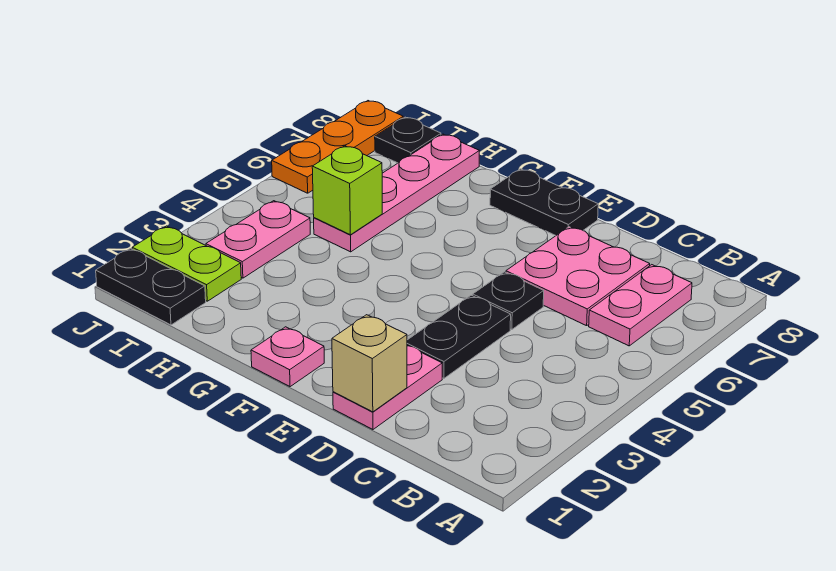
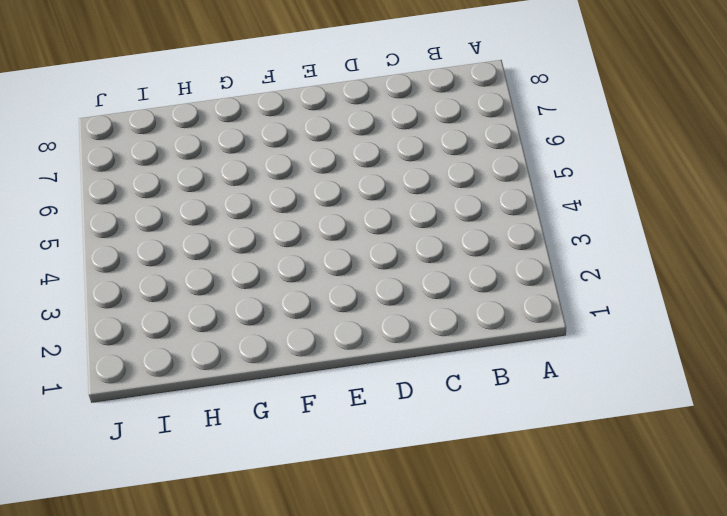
none -> pink plate B6:B7 level 1
none -> pink plate C6:D7 level 1
none -> pink plate D1:D2 level 1

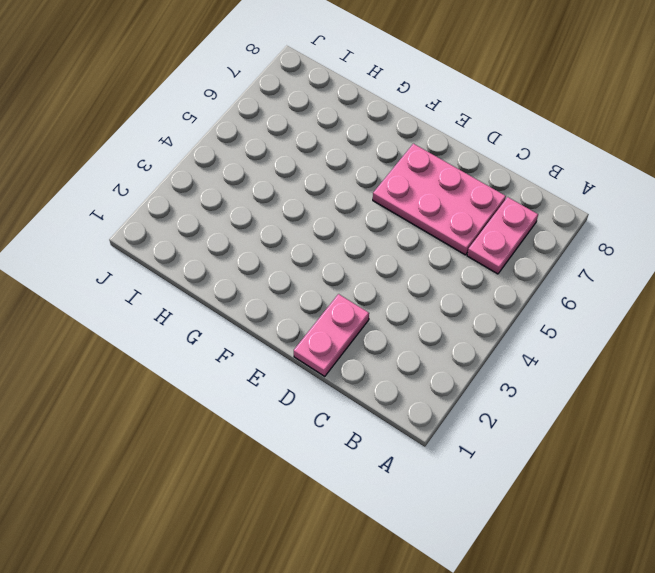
pink plate C6:E7 level 1 -> pink plate C6:D7 level 1
none -> black plate D3:D4 level 1
none -> black plate D5 level 1
none -> black plate E8:F8 level 1

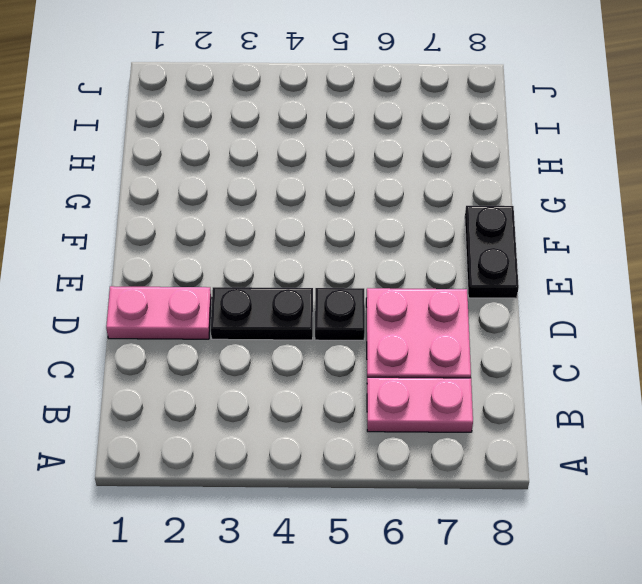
none -> pink plate F1 level 1
none -> pink plate H5:H8 level 1
none -> black plate I1:J1 level 1

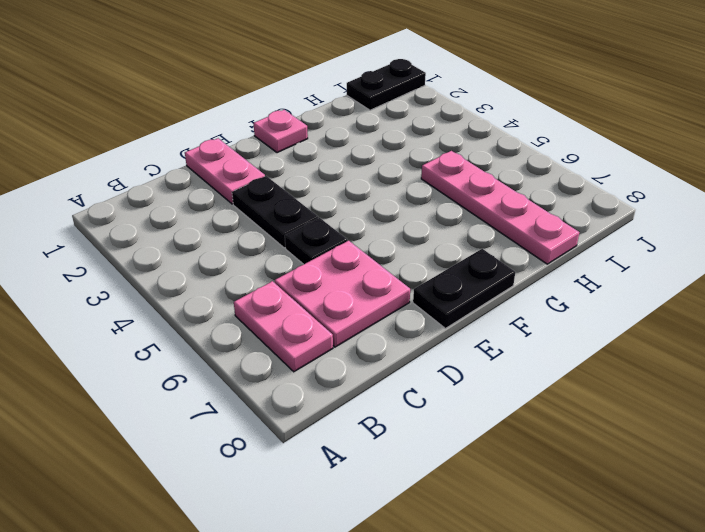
none -> lime plate I2:J2 level 1
none -> pink plate I3:I4 level 1
none -> black plate I8 level 1

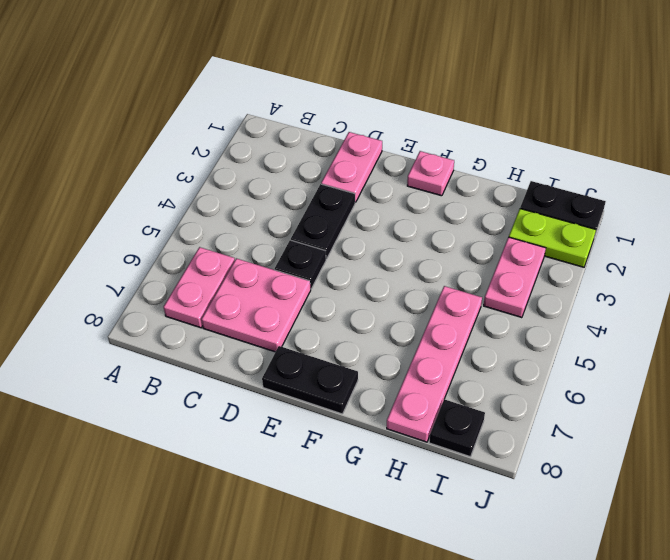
none -> orange plate J6:J8 level 1
none -> tan brick D1 level 2
none -> lime brick H5 level 2

